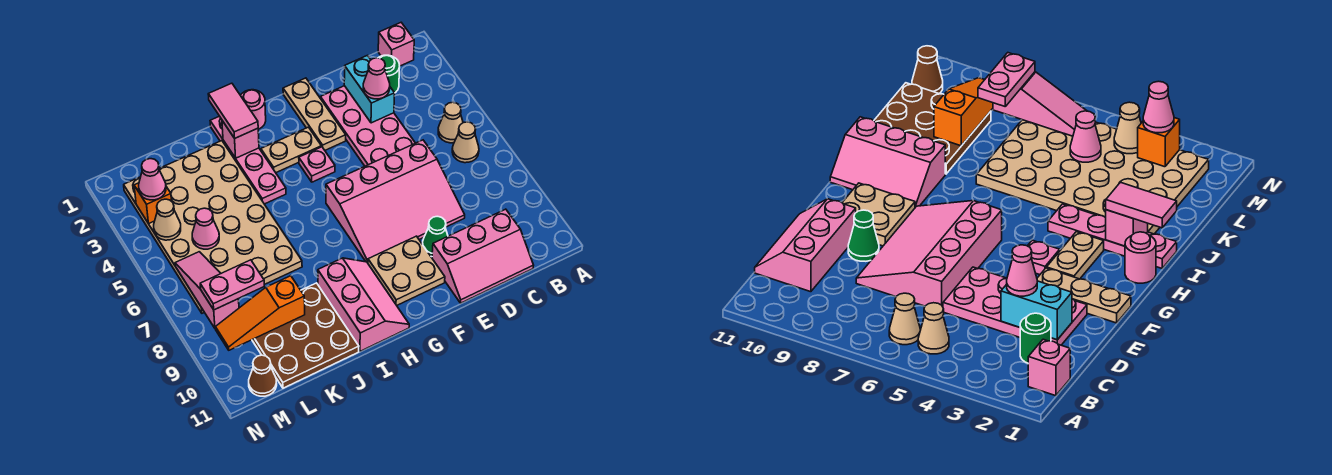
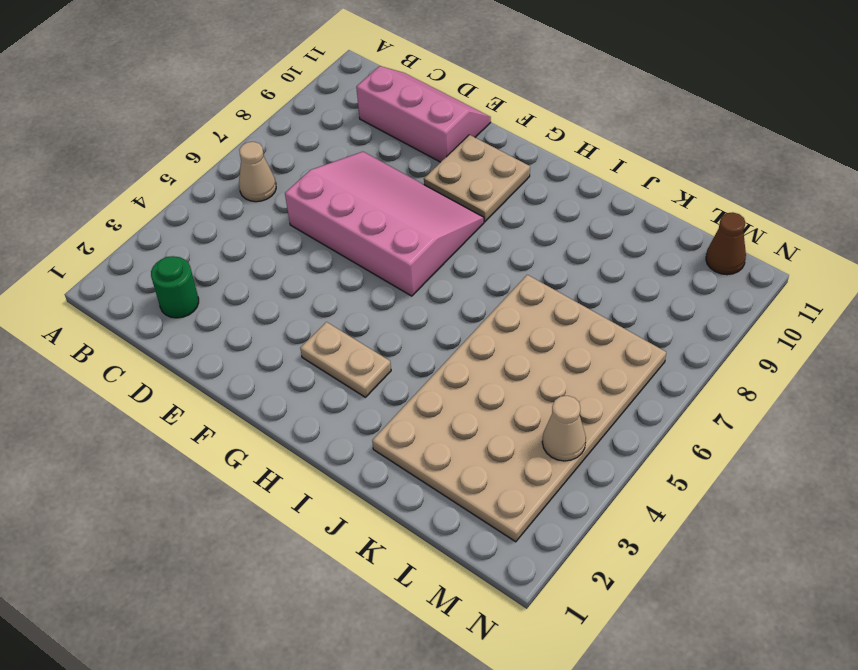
none -> pink brick B1 level 1
none -> tan cone B5 level 1
none -> pink plate D2:E5 level 1

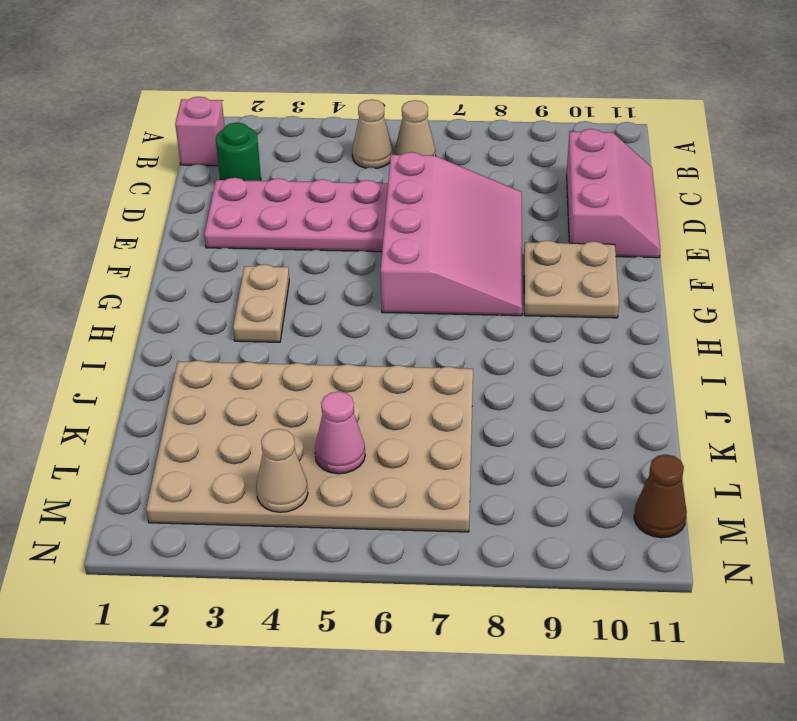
none -> green cone E9 level 1
none -> tan plate F1:F3 level 1
none -> pink plate G4 level 1

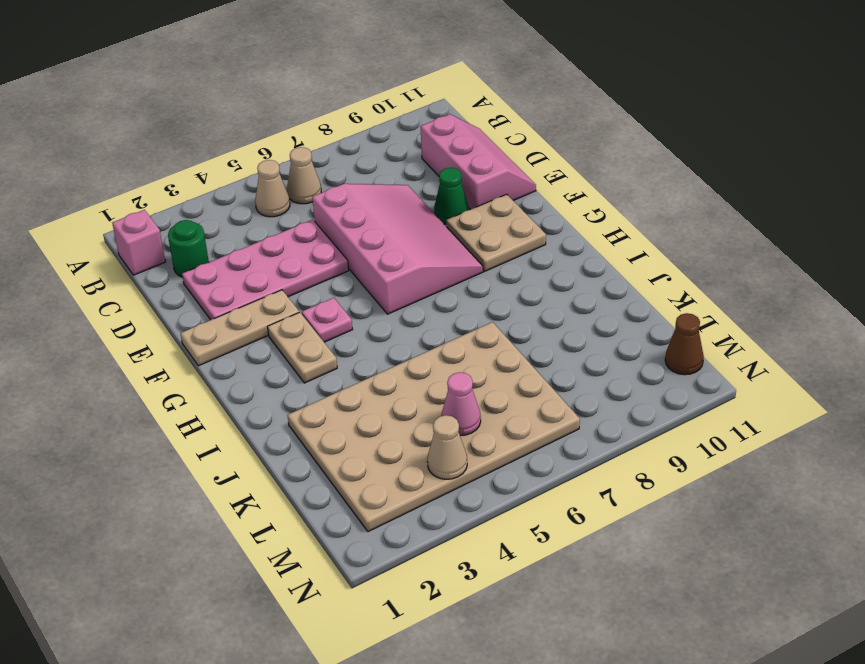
none -> pink round brick H1 level 1
none -> pink slope H9:I11 level 1 top I
none -> pink plate I1:I4 level 1

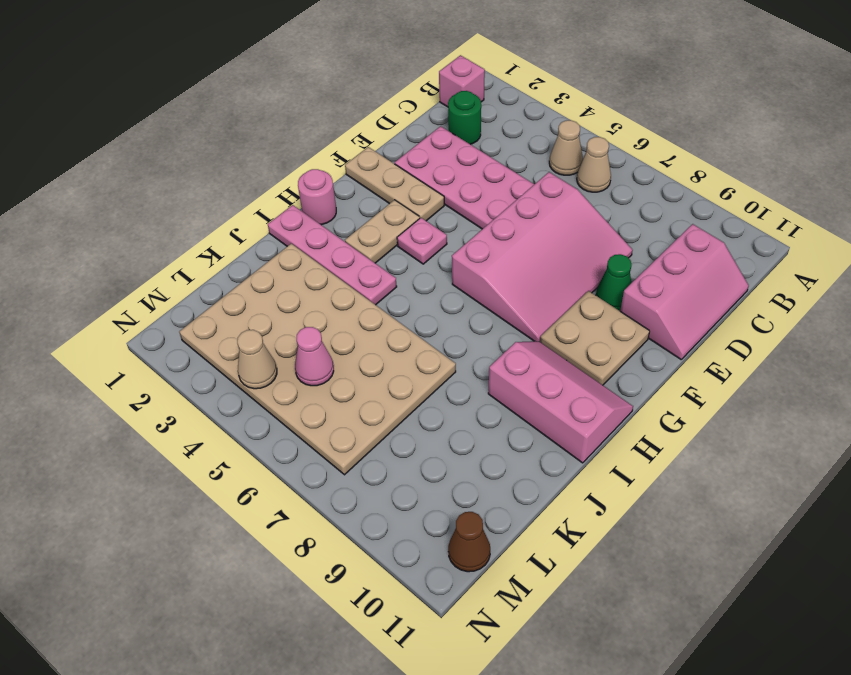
none -> brown plate J9:L11 level 1
none -> cyan brick D2:D3 level 2
none -> pink brick I2 level 2

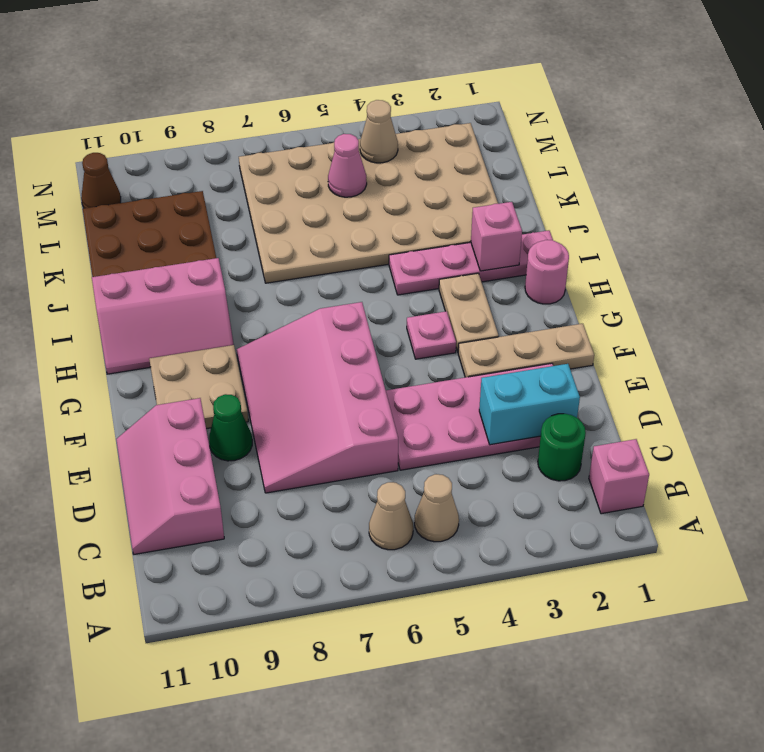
none -> orange slope K9:M9 level 2 top K
none -> orange brick M3 level 2
none -> pink slope M6:M8 level 2 top 8

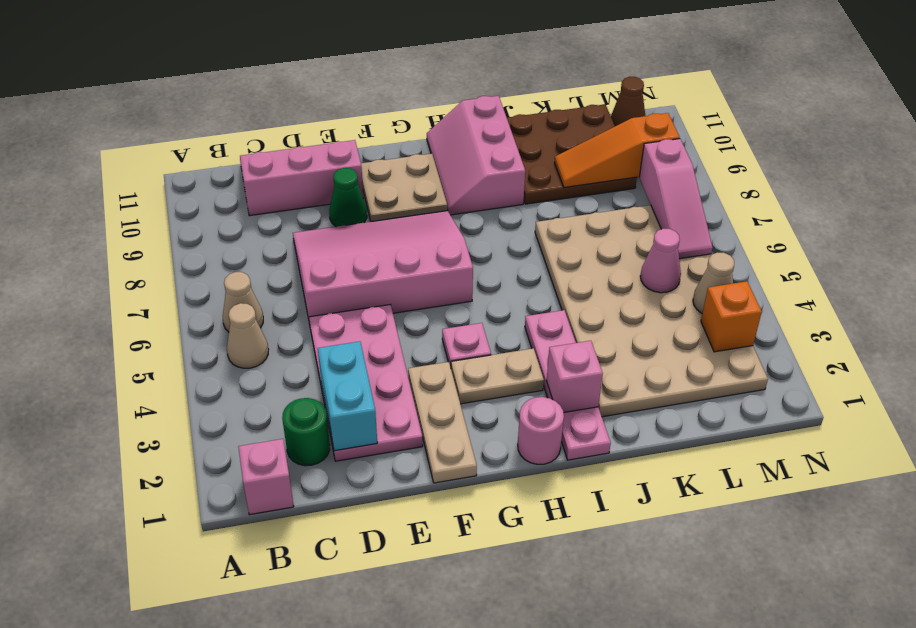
orange slope K9:M9 level 2 top M -> orange slope K9:M9 level 2 top K
none -> pink cone D3 level 3
none -> pink tile I1:I2 level 3
none -> pink plate L8:M8 level 3

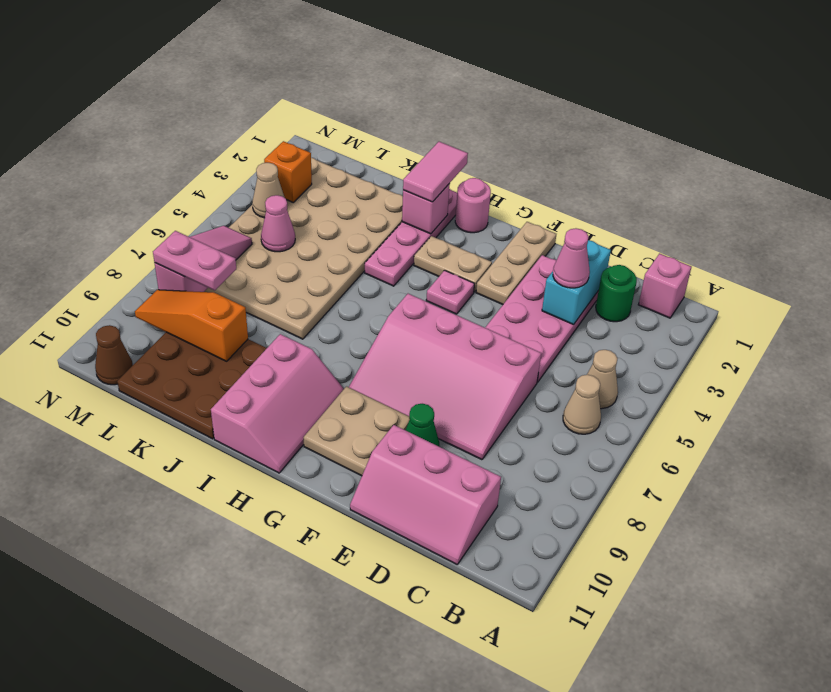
none -> pink cone M3 level 3

